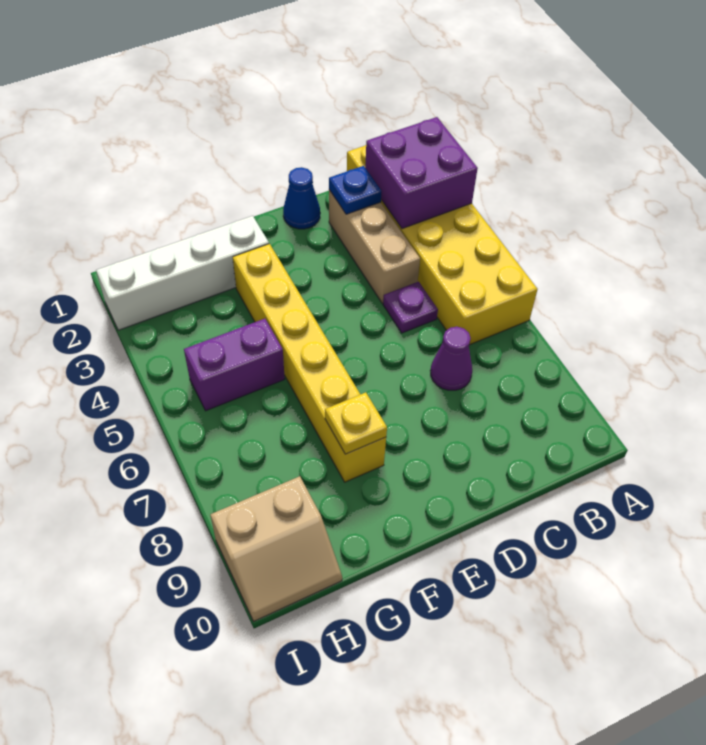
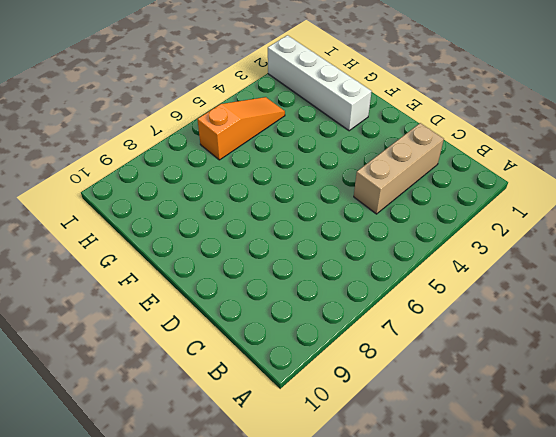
orange slope H4:H6 level 1 top 6 -> purple brick G5:H5 level 1
none -> yellow brick A1:B6 level 1
none -> purple plate C5 level 1
none -> purple cone C7 level 1

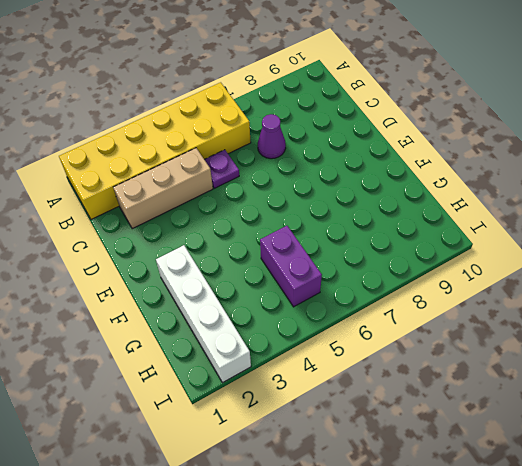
none -> blue cone D1 level 1
none -> yellow brick F3:F8 level 1
none -> tan slope H9:I10 level 1 top 9

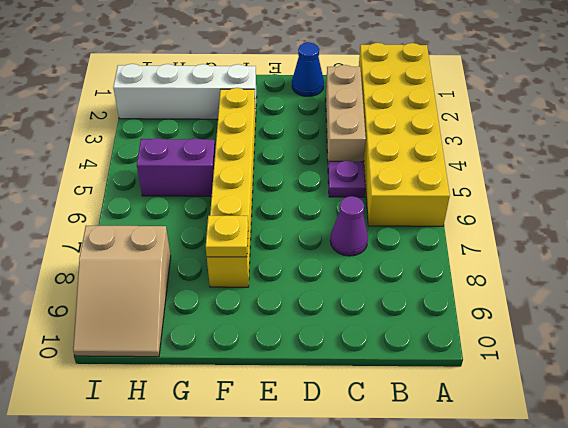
tan slope H8:I10 level 1 top 8 -> tan slope H9:I10 level 1 top 9
none -> purple brick A2:B3 level 2
none -> blue plate C2 level 2

